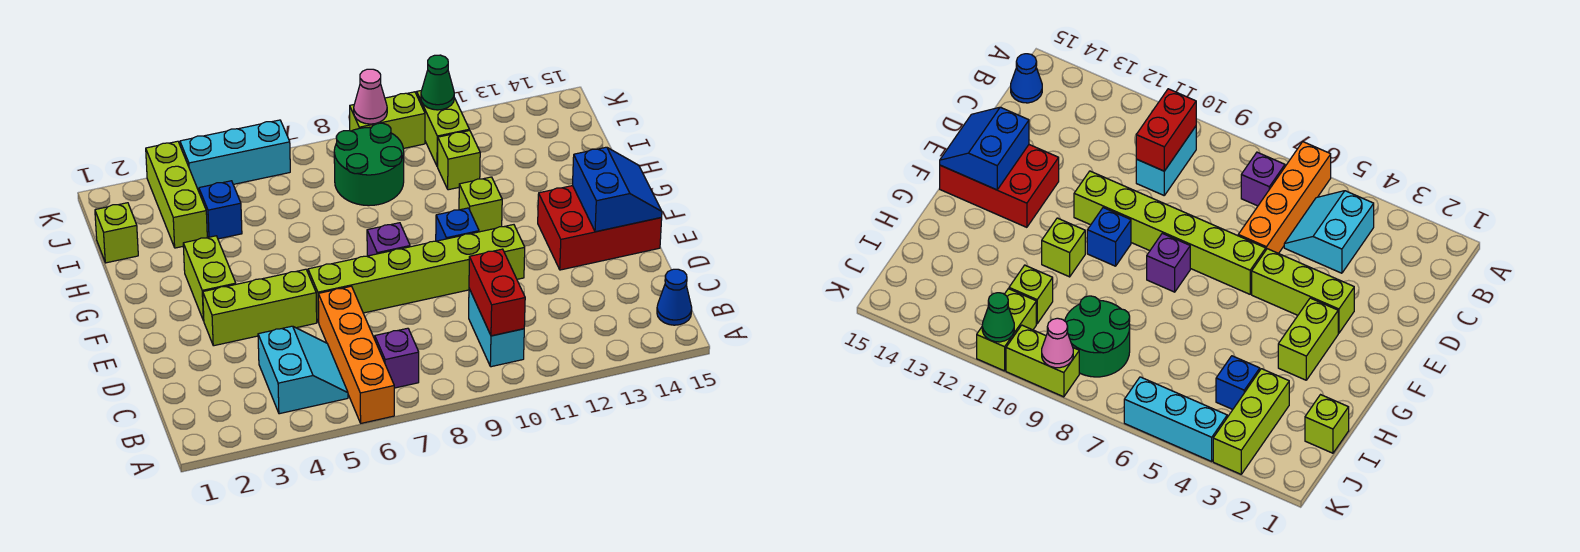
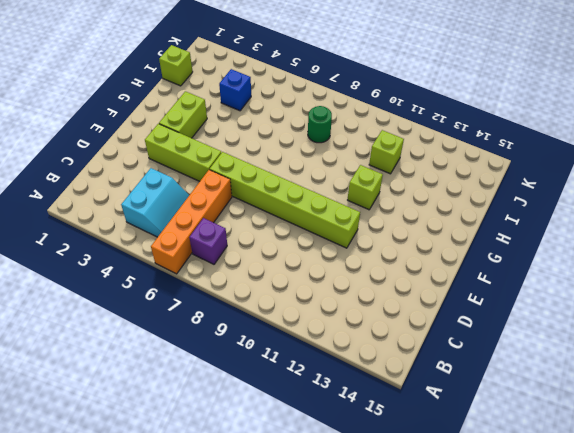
green round brick I8 level 1 -> green round brick I8:J9 level 1
none -> cyan brick B10:C10 level 1
none -> blue cone B15 level 1
none -> red brick E13:F15 level 1

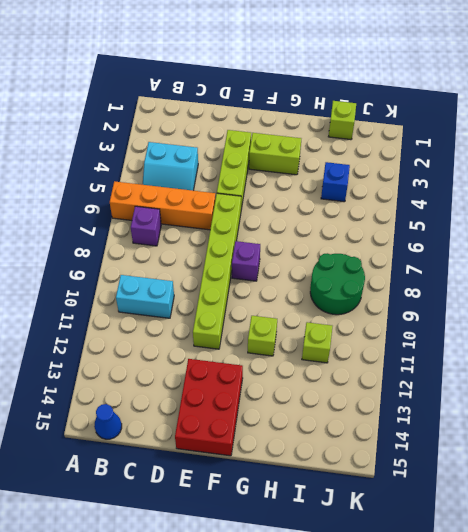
none -> blue brick F10 level 1
none -> lime brick I3:K3 level 1
none -> lime brick J11:K11 level 1

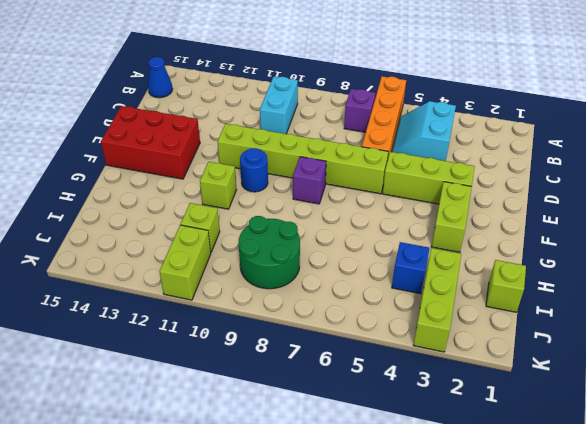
blue round brick F10 level 1 -> blue brick F10 level 1
none -> cyan brick K4:K6 level 1
none -> lime brick K9:K10 level 1
none -> red brick B10:C10 level 2

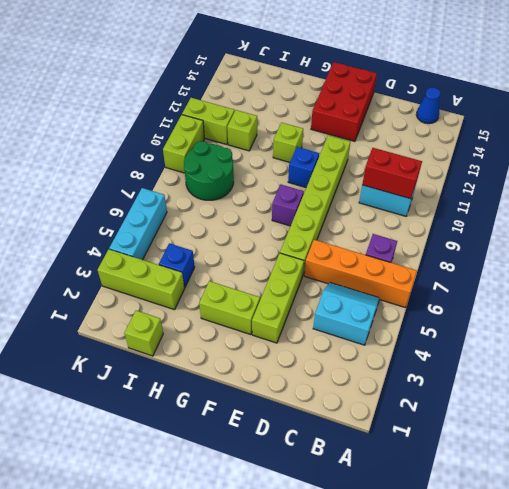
none -> blue slope E14:F15 level 2 top 14
none -> pink cone K9 level 2
none -> green cone K11 level 2

